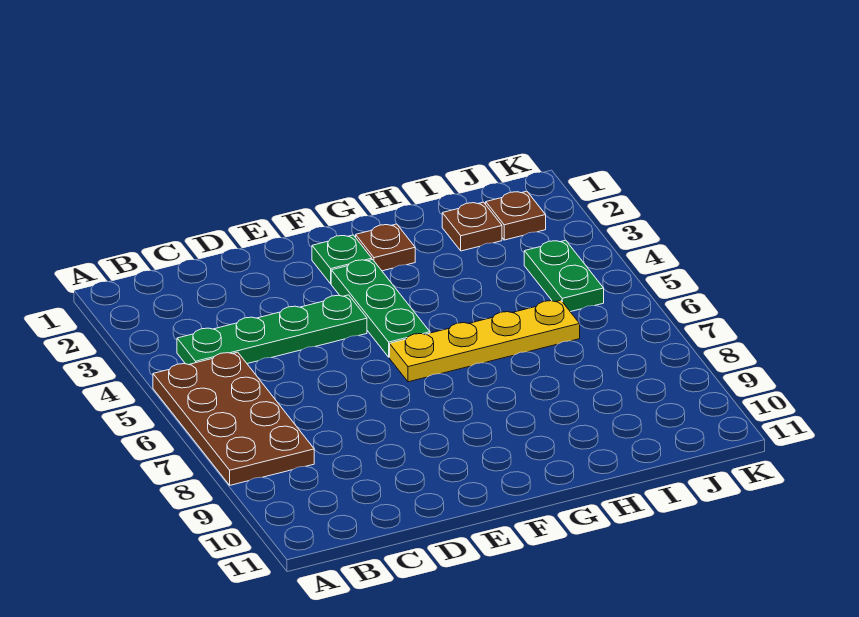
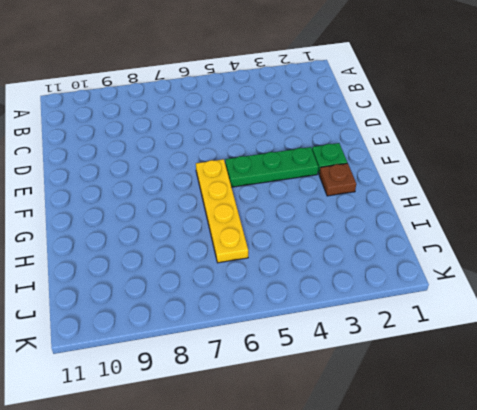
none -> brown plate A5:B8 level 1
none -> green plate B4:E4 level 1

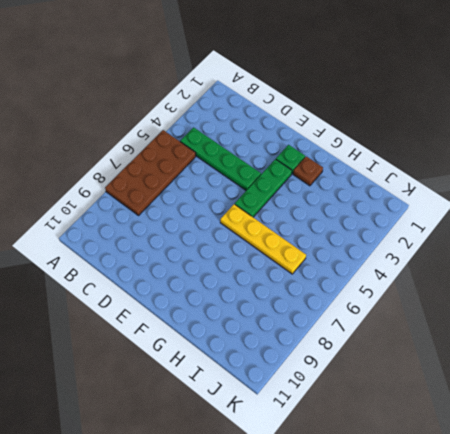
none -> brown plate I2 level 1
none -> brown plate J2 level 1

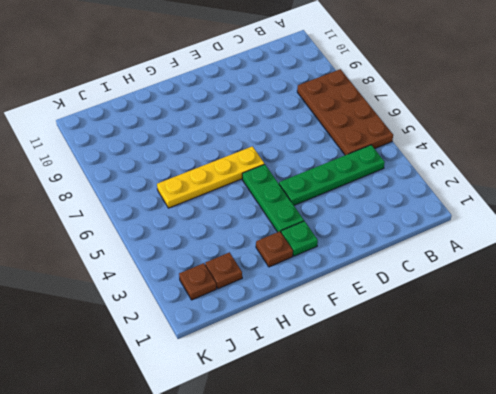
none -> green plate J4:J5 level 1

